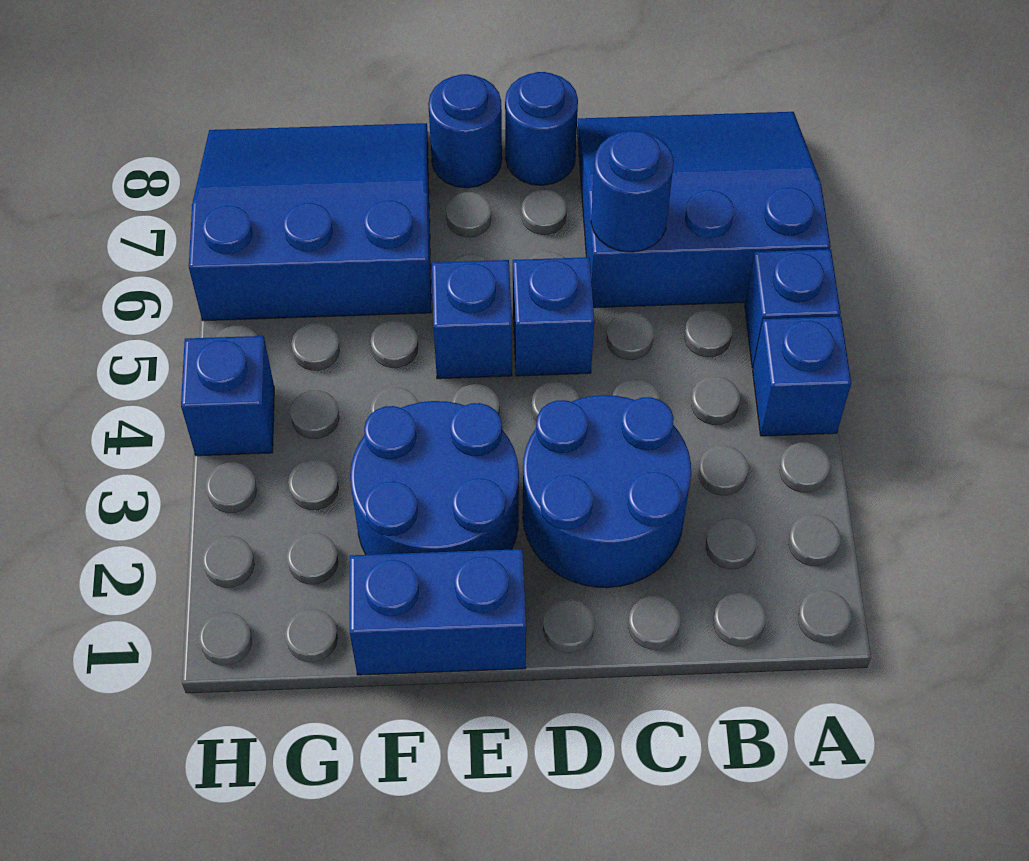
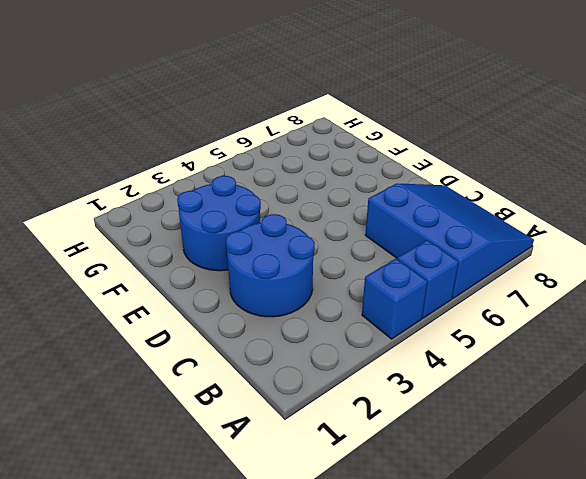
none -> blue brick D5 level 1
none -> blue round brick D8 level 1
none -> blue brick E1:F1 level 1

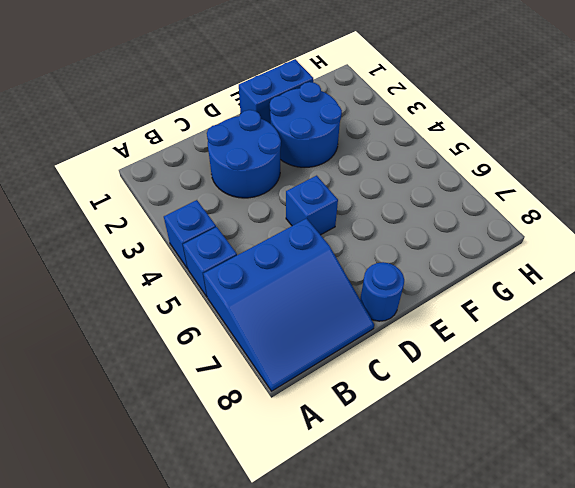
none -> blue brick E5 level 1
none -> blue round brick E8 level 1
none -> blue slope F6:H8 level 1 top 6

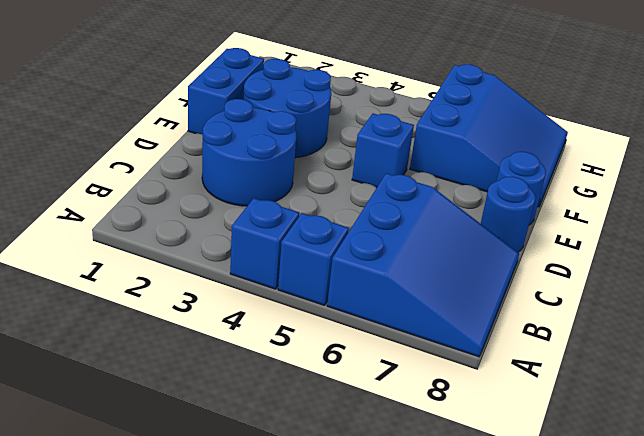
none -> blue brick D5 level 1
none -> blue brick H4 level 1
none -> blue round brick C6 level 2

